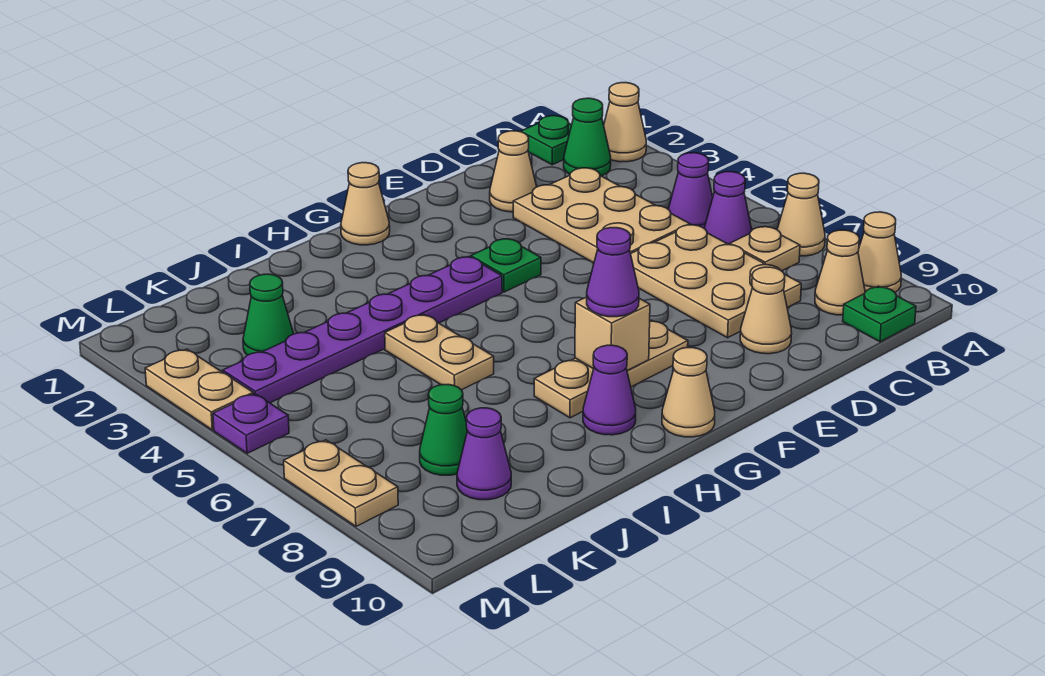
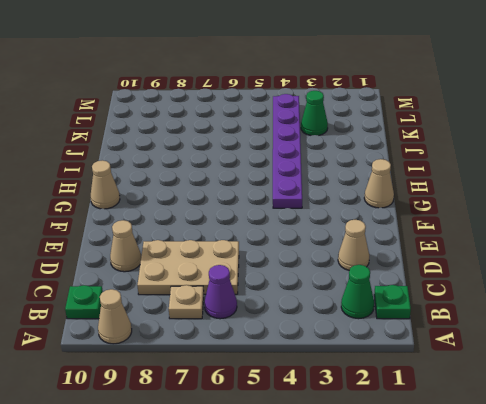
none -> tan cone A2 level 1
none -> tan cone A7 level 1
none -> purple cone B5 level 1

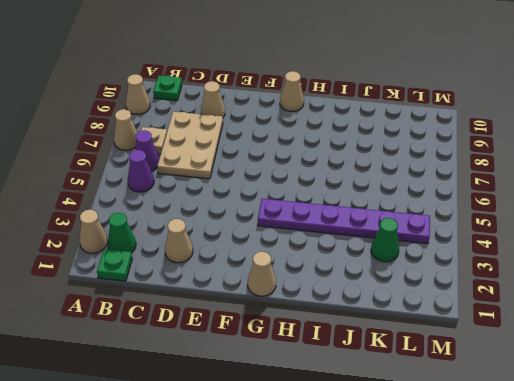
none -> tan cone B9 level 1
none -> tan plate C3:D5 level 1
none -> green plate F4 level 1

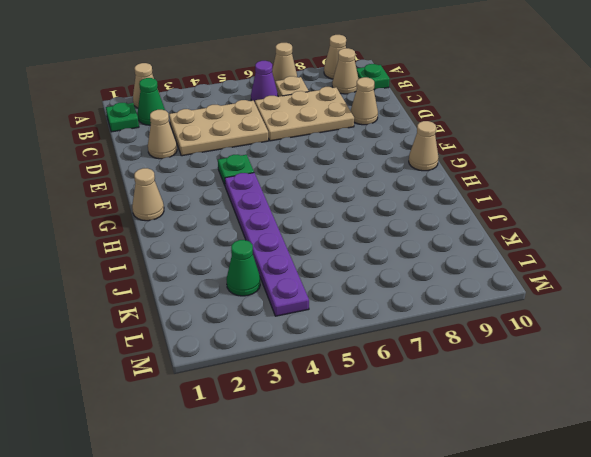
none -> purple cone B5 level 1
none -> tan plate F8:H8 level 1
none -> purple cone H9 level 1

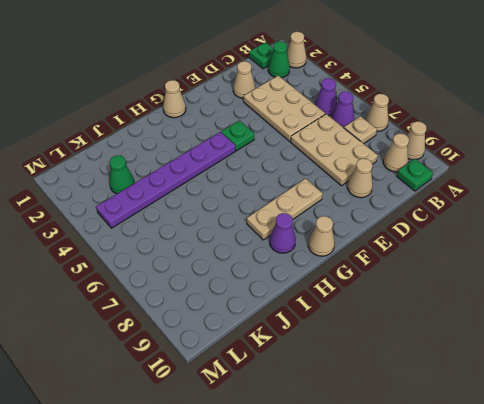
none -> tan plate I5:I6 level 1
none -> green cone K8 level 1
none -> purple cone K9 level 1

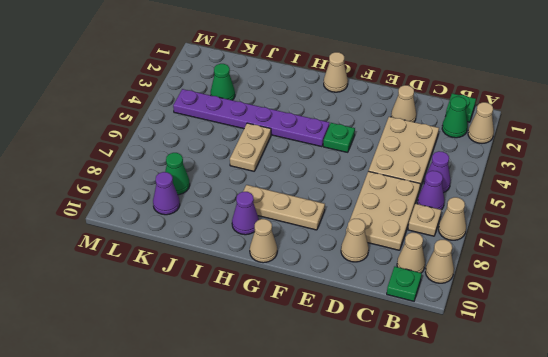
none -> tan plate M3:M4 level 1
none -> purple plate M5 level 1
none -> tan plate M7:M8 level 1

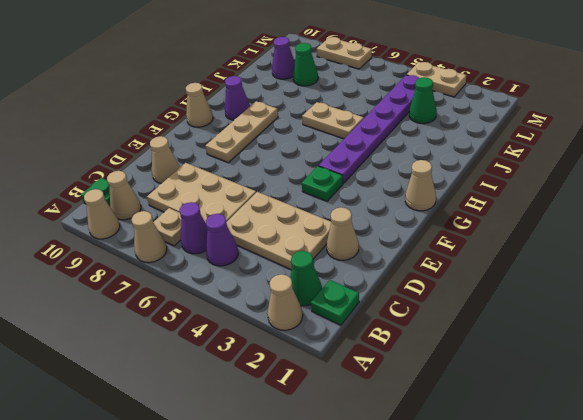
none -> purple plate M5 level 1
none -> tan brick G8 level 2
none -> purple cone G8 level 3

